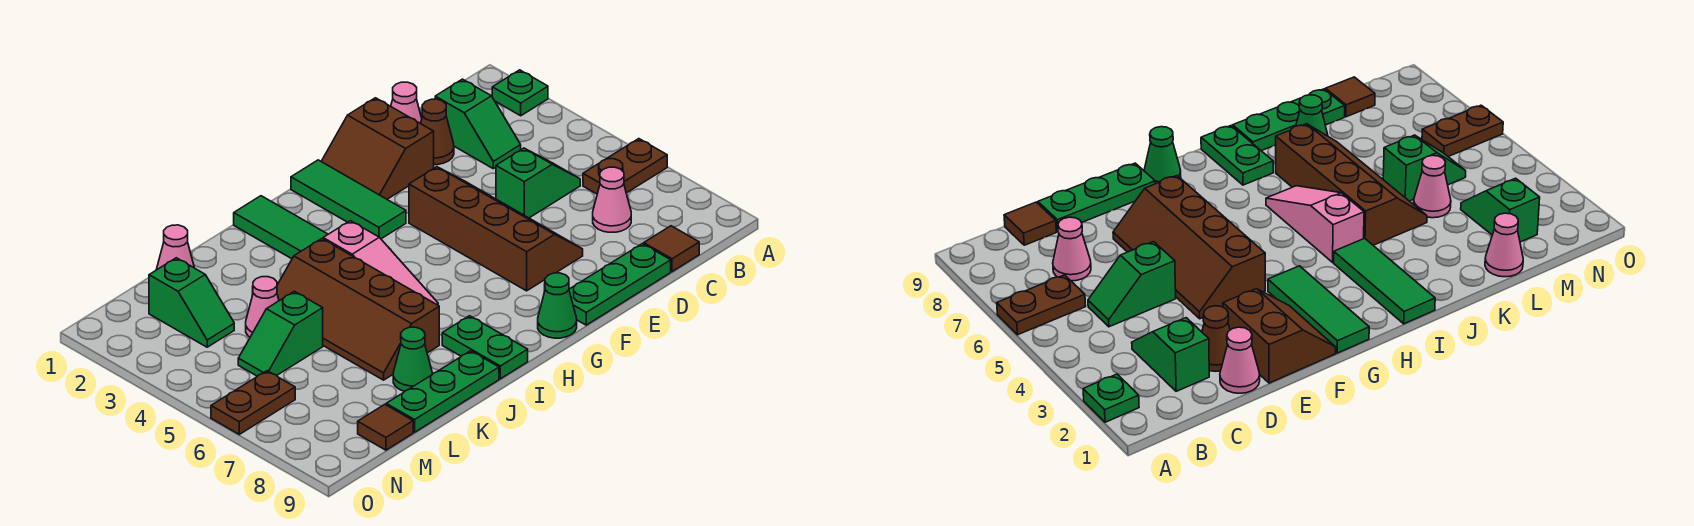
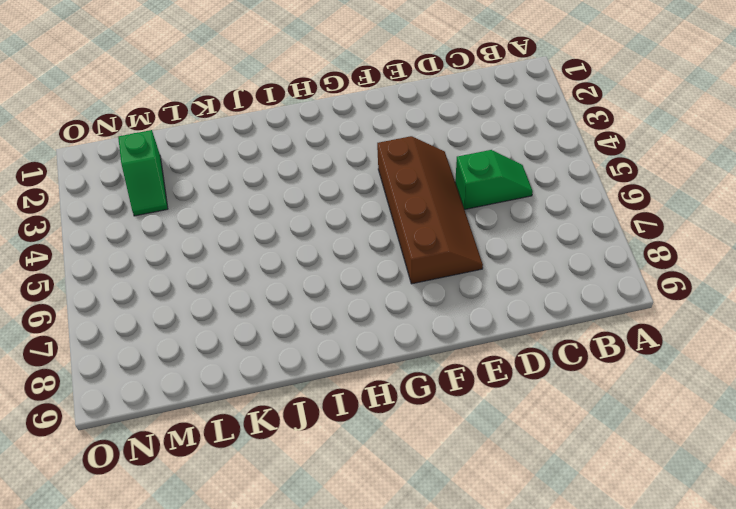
none -> green plate A2 level 1
none -> brown plate A6:B6 level 1
none -> green slope C2:C3 level 1 top 2

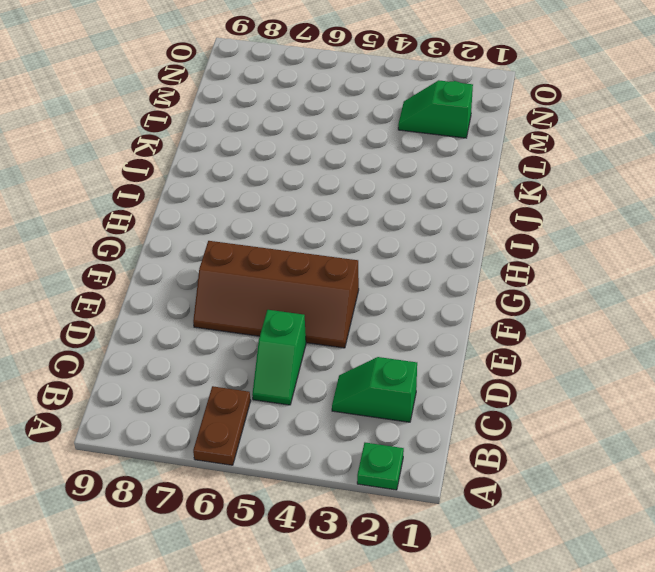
none -> pink cone C7 level 1
none -> brown tile C9 level 1
none -> pink cone D1 level 1

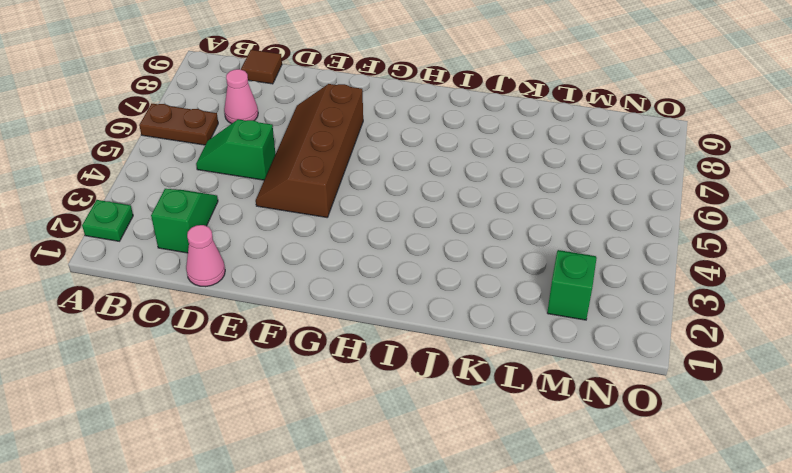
none -> brown cone D2 level 1
none -> green plate D9:F9 level 1
none -> brown slope E1:F2 level 1 top E

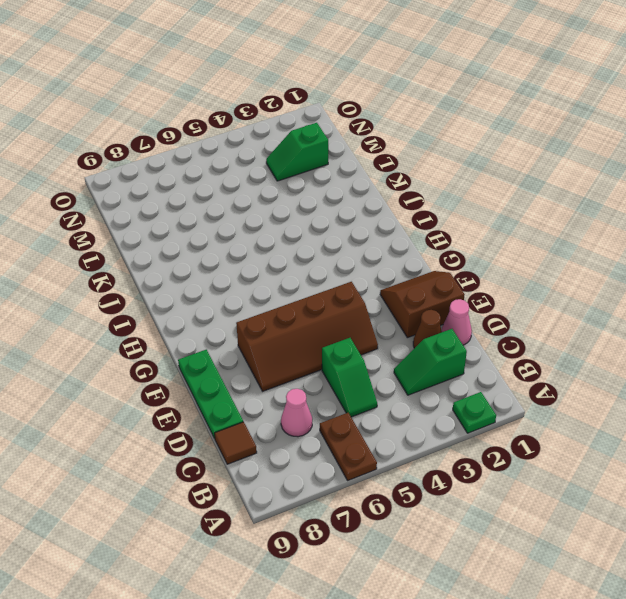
none -> green tile G1:G3 level 1
none -> green cone G9 level 1
none -> green tile I1:I3 level 1

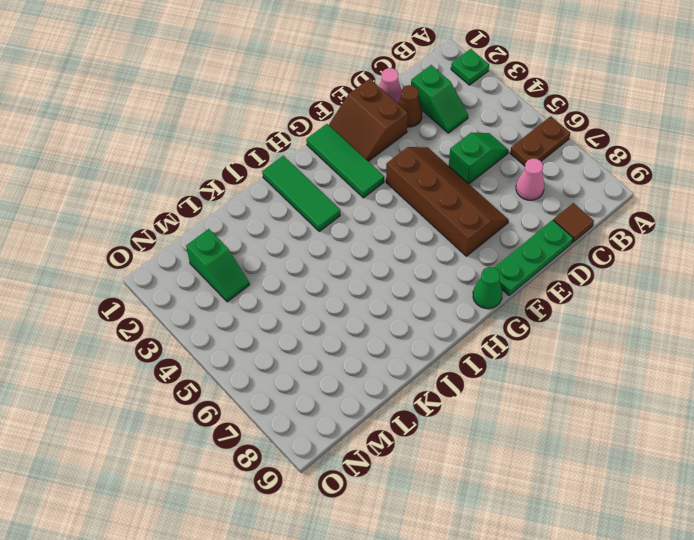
none -> pink slope I4:I6 level 1 top 4
none -> green plate I8:I9 level 1
none -> brown slope J4:K7 level 1 top J

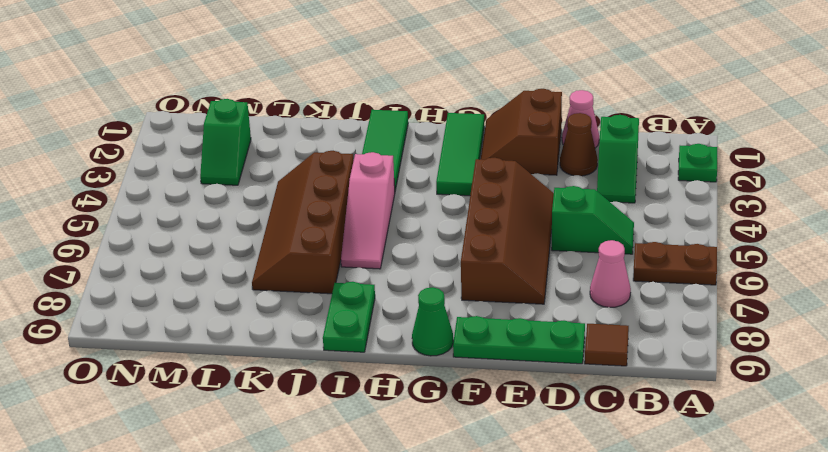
none -> green plate J9:L9 level 1
none -> green cone K8 level 1
none -> pink cone L1 level 1

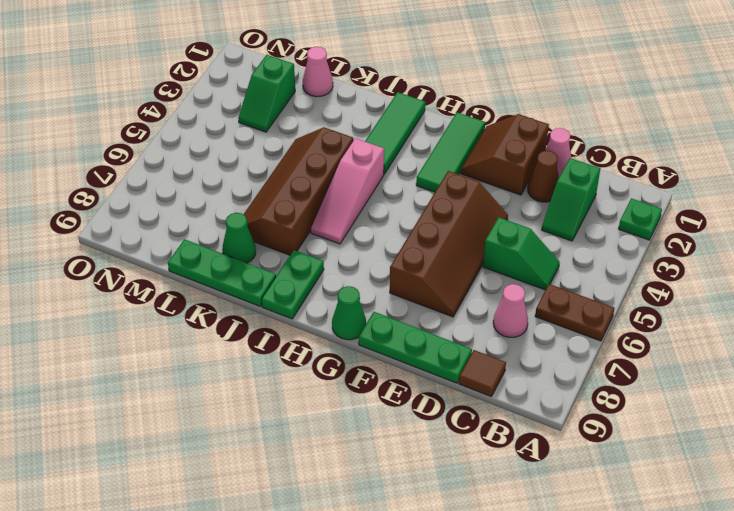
none -> pink cone L4 level 1
none -> green slope L5:M5 level 1 top L
none -> brown tile M9 level 1

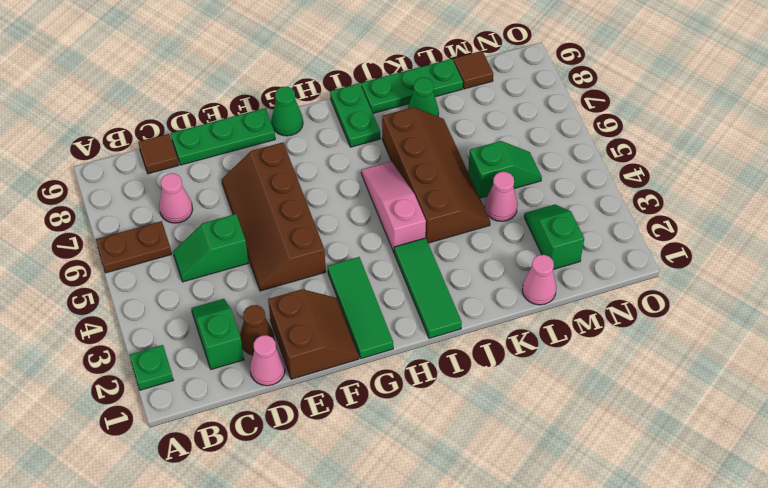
none -> brown plate N6:O6 level 1

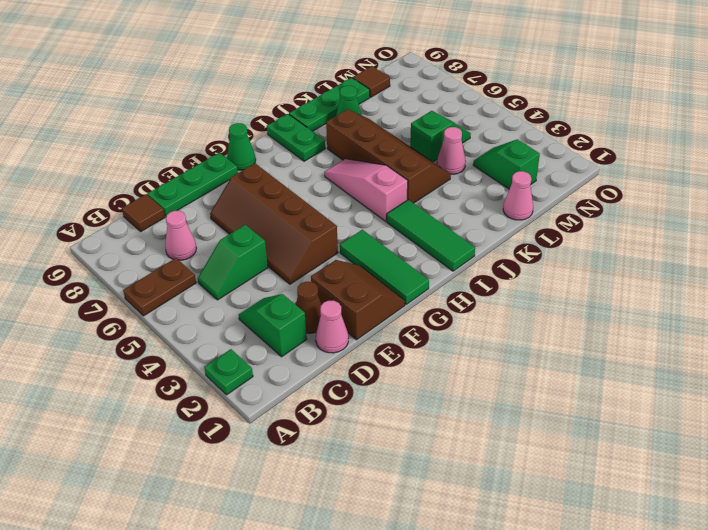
none -> brown plate N6:O6 level 1

